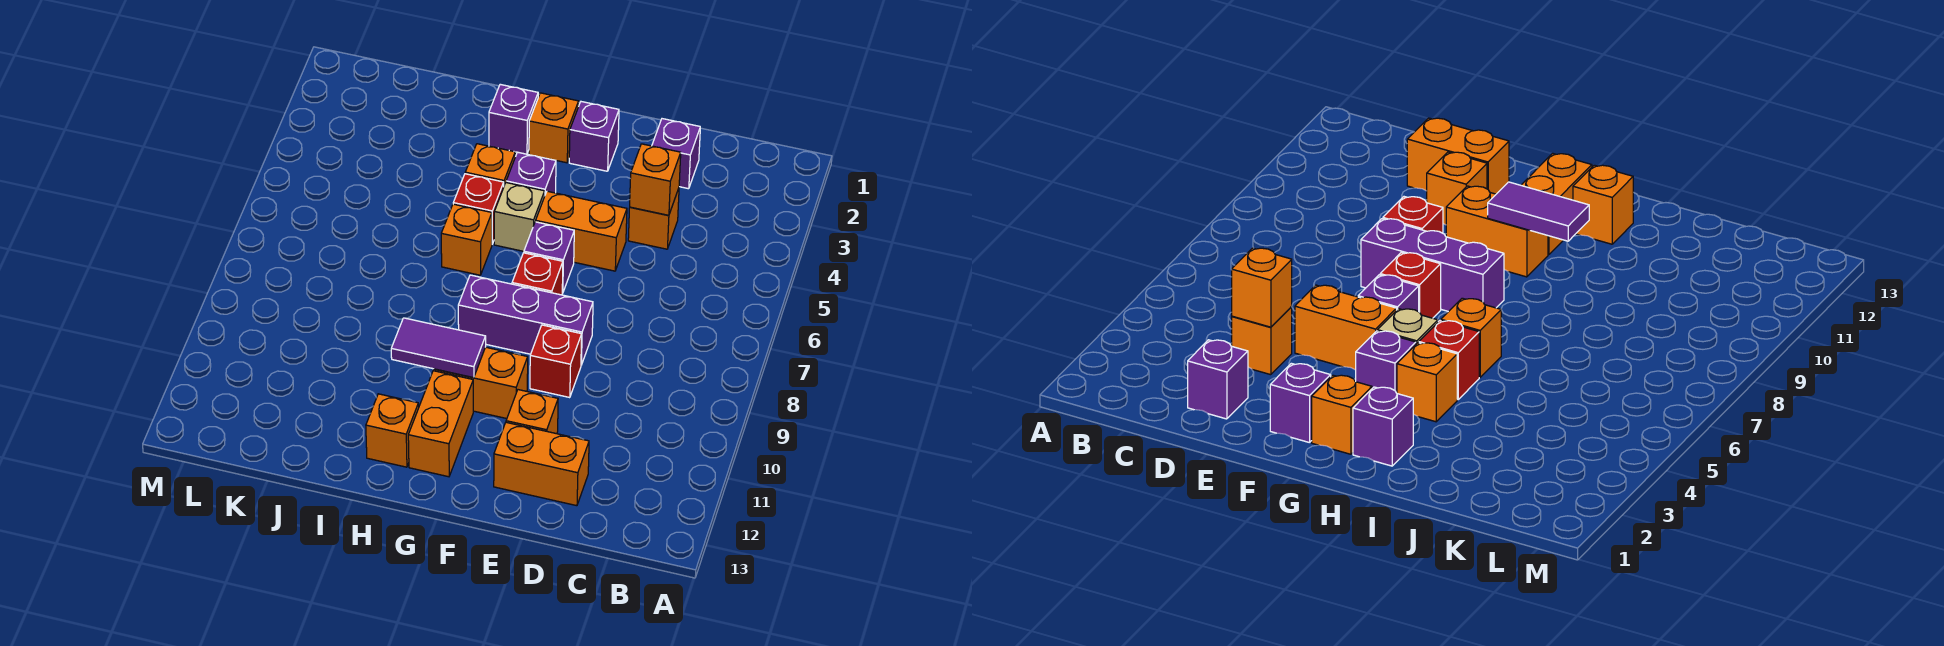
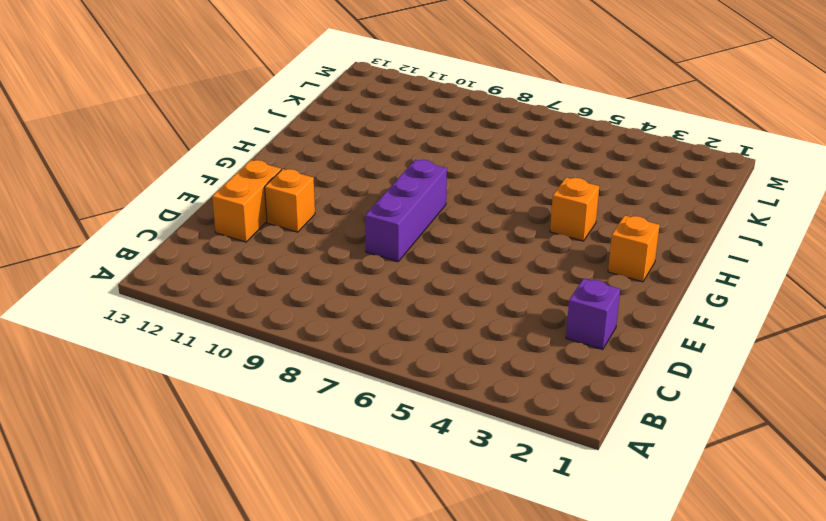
none -> orange brick D4 level 1
none -> orange brick E5:F5 level 1
none -> red brick E9 level 1

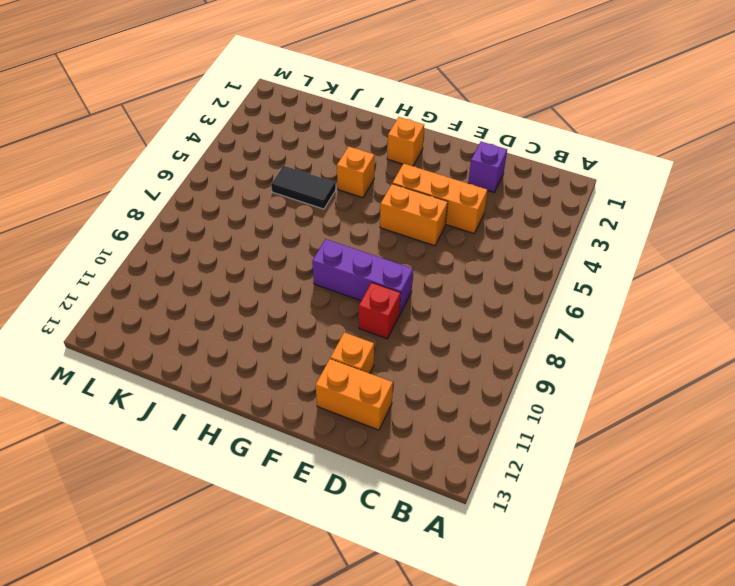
orange brick D4:F4 level 1 -> orange brick D4 level 1
black tile I5:J5 level 1 -> none
none -> purple brick F2 level 1
none -> purple brick F6 level 1
none -> red brick F7 level 1

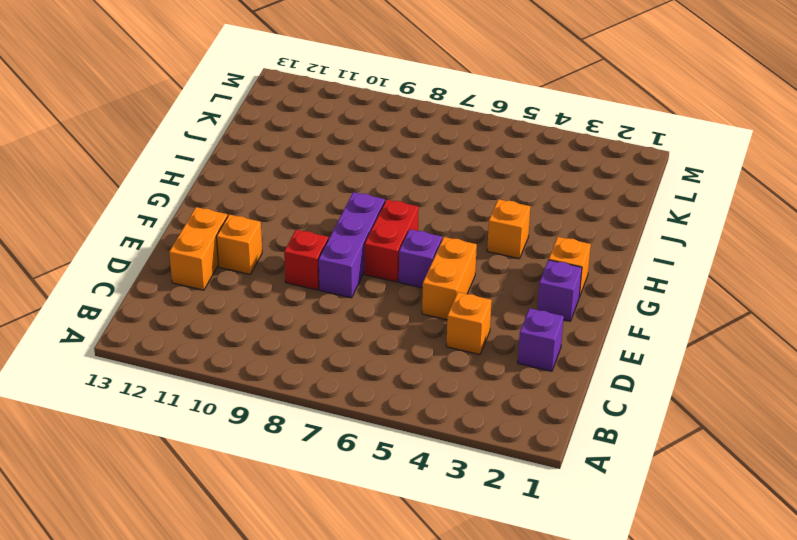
red brick F7:G7 level 1 -> red brick F7 level 1
none -> orange brick F10:G10 level 1
none -> purple brick G4 level 1
none -> tan brick G5 level 1

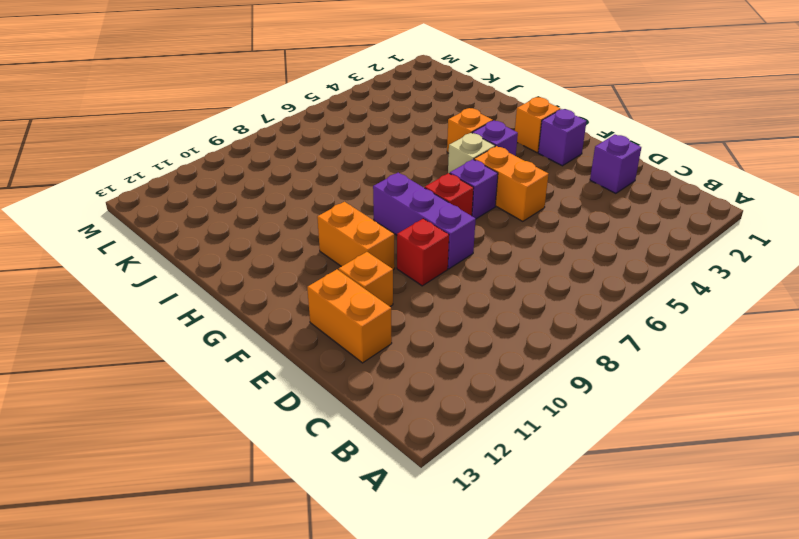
none -> orange brick D4 level 1
none -> orange brick G11:G12 level 1
none -> purple brick H2 level 1

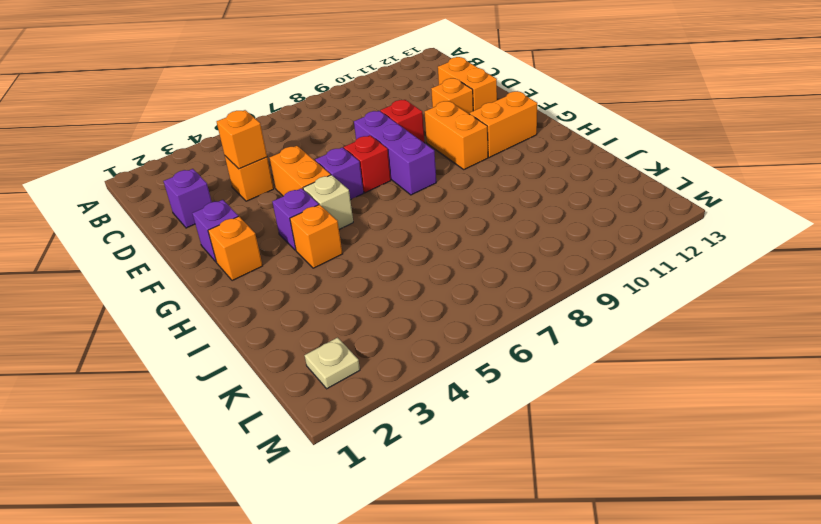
tan plate L2 level 1 -> none
none -> purple brick H2 level 1
none -> red brick H5 level 1
none -> orange brick H6 level 1

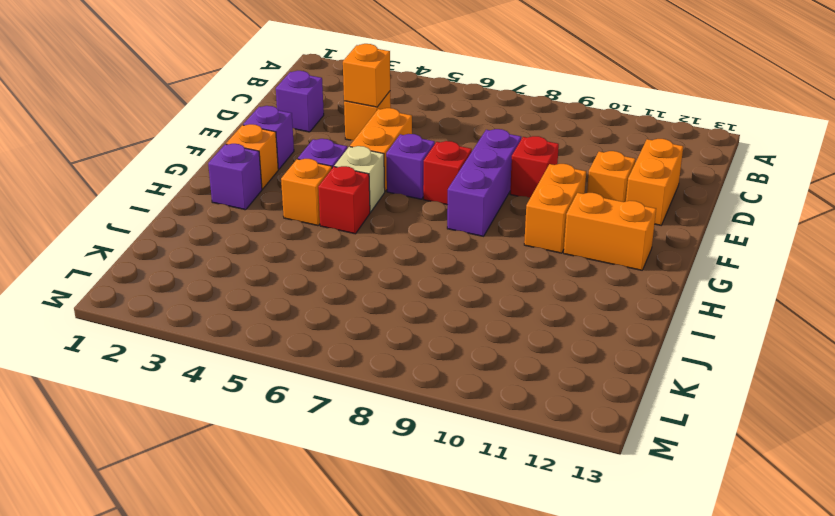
none -> orange brick H6 level 1
none -> orange brick H12 level 1
none -> purple tile G10:H10 level 2

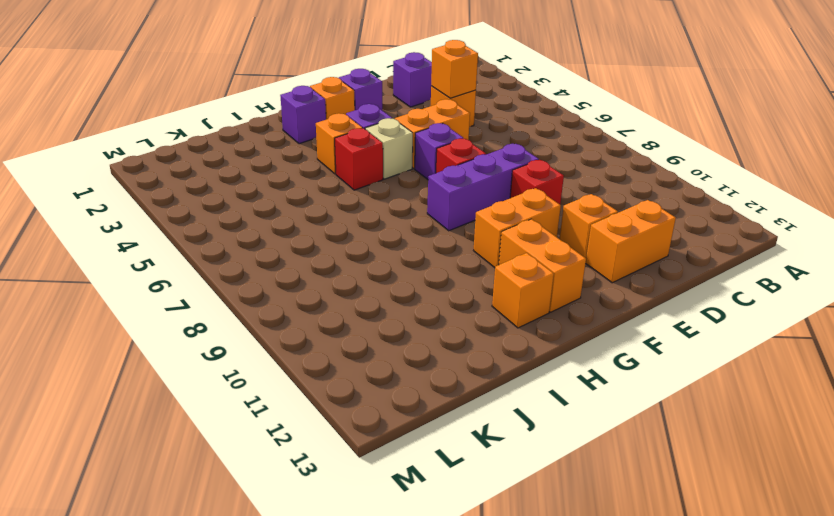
none -> orange brick H6 level 1
none -> purple tile G10:H10 level 2

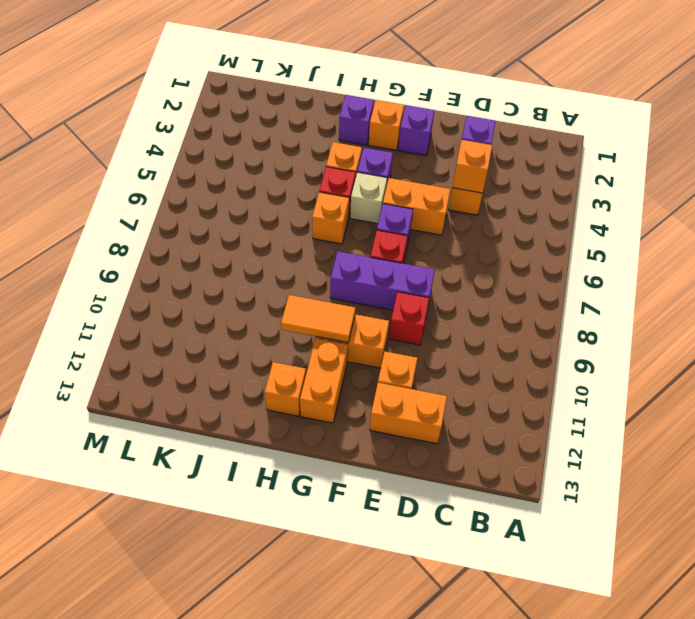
orange tile G10:H10 level 2 -> purple tile G10:H10 level 2

